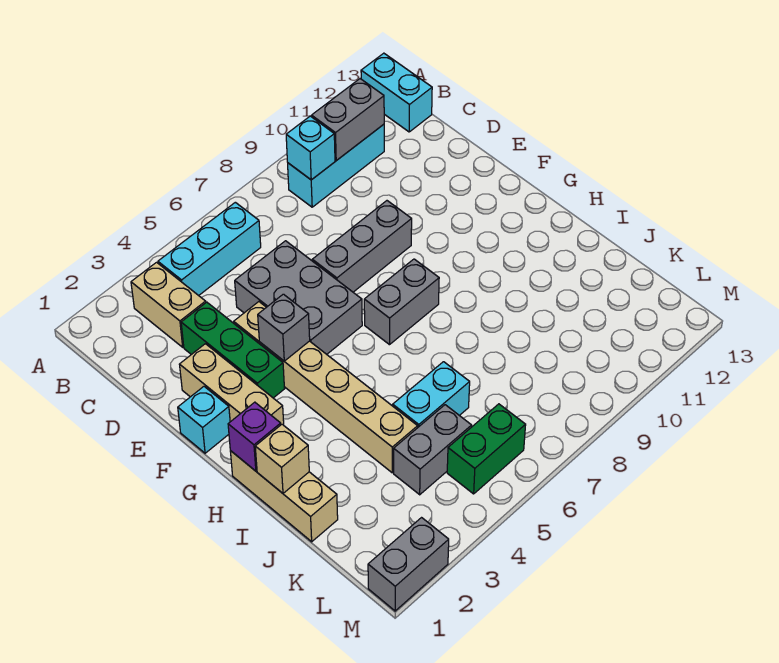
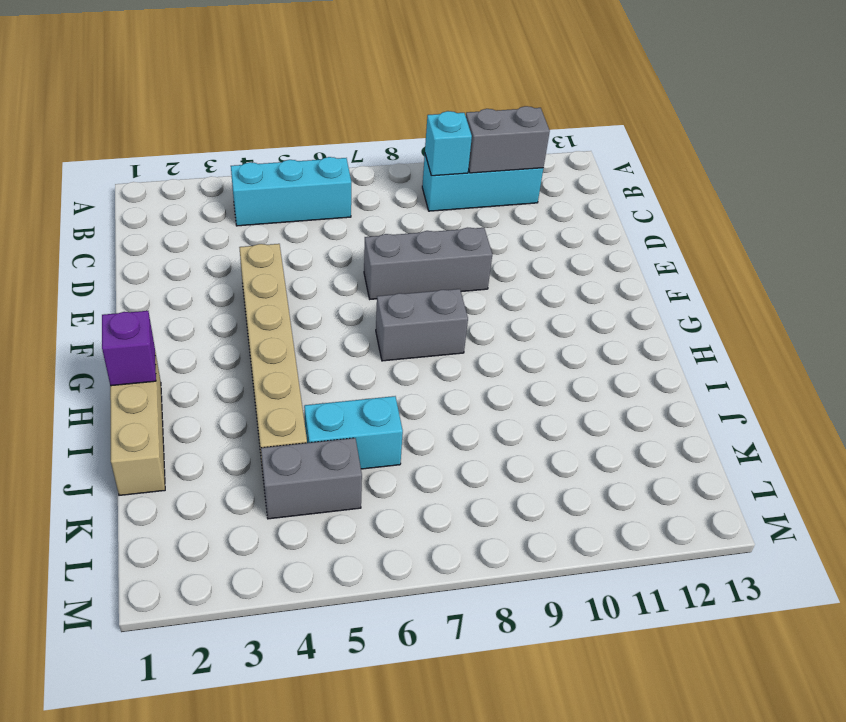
none -> cyan brick A13:B13 level 1
none -> tan brick B3:C3 level 1
none -> green brick D3:F3 level 1

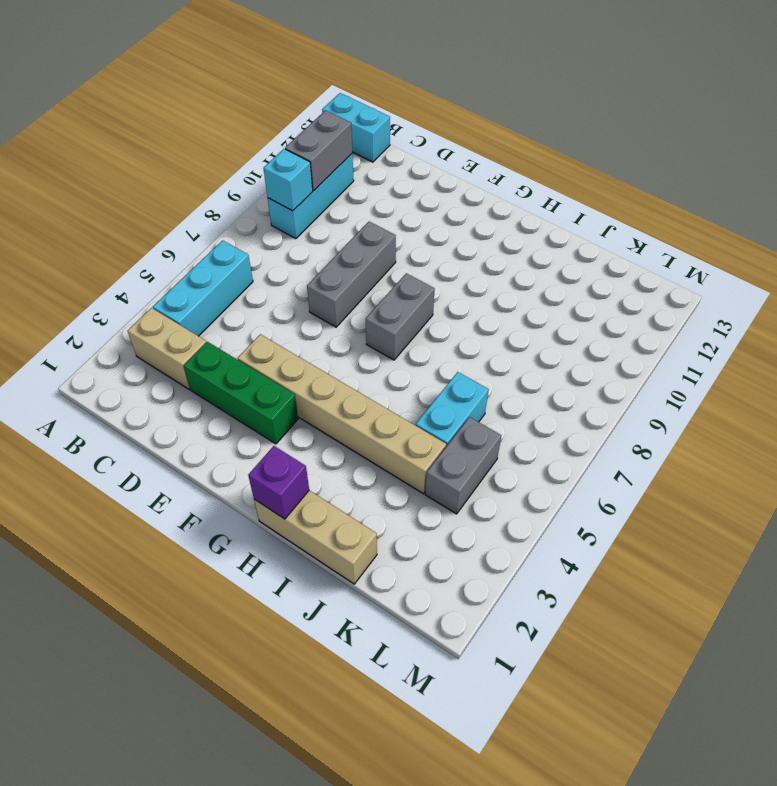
none -> grey brick D5:F6 level 1
none -> tan brick E2:G2 level 1
none -> cyan brick F1 level 1

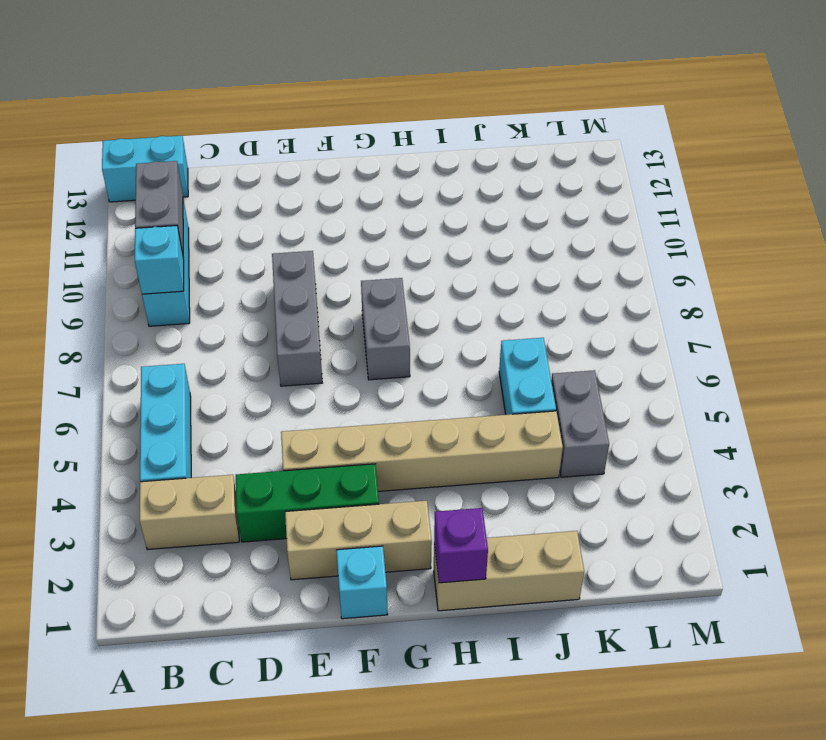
none -> grey brick D5:F6 level 1
none -> green brick L5:L6 level 1
none -> grey brick M1:M2 level 1

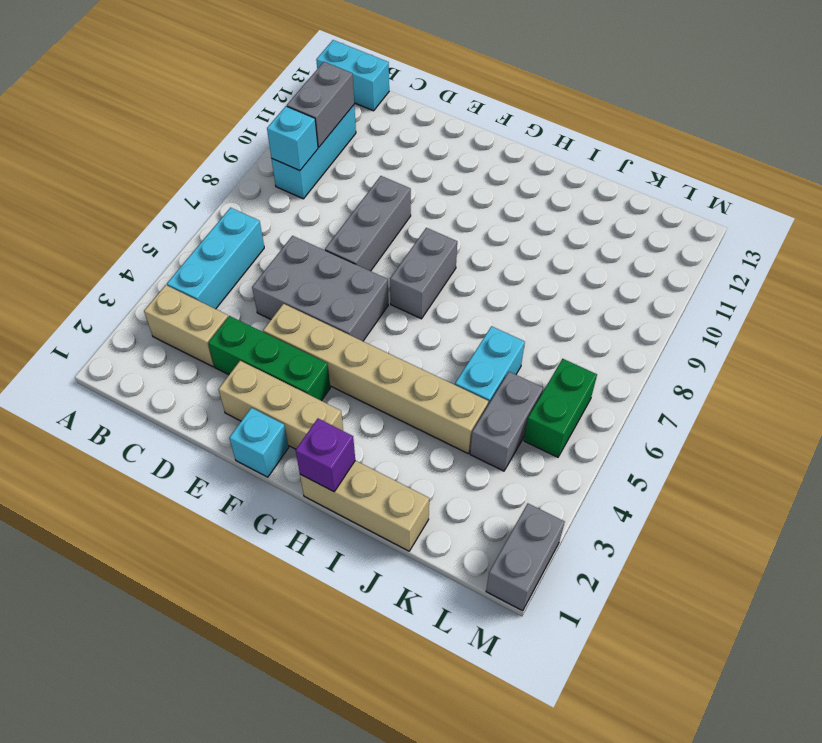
none -> grey brick F4 level 2
none -> tan brick I1 level 2

